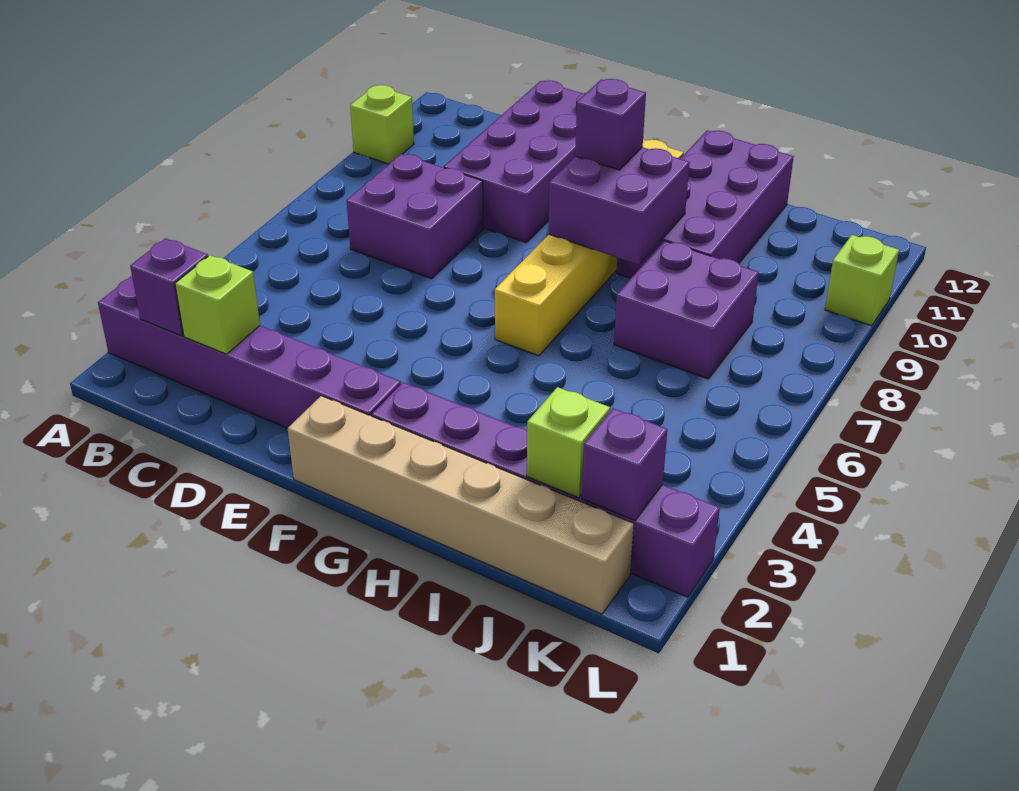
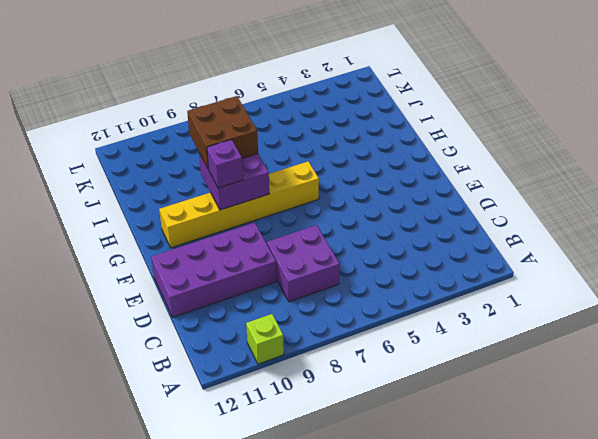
brown brick H8:I9 level 3 -> none
none -> purple brick A2:F2 level 1
none -> tan brick F1:K1 level 1
none -> purple brick G2:L2 level 1

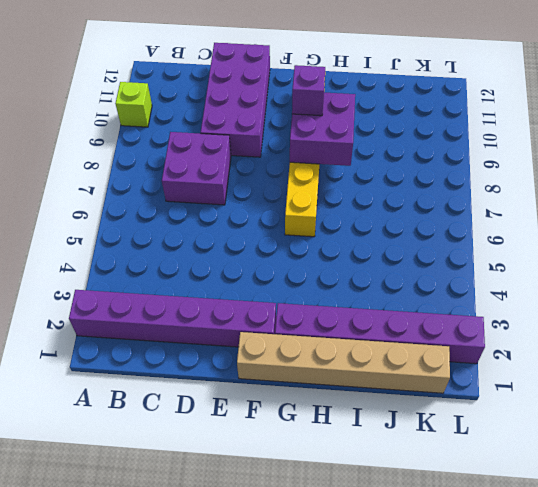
none -> purple brick H9:I12 level 1
none -> purple brick I7:J8 level 1
none -> lime brick L10 level 1

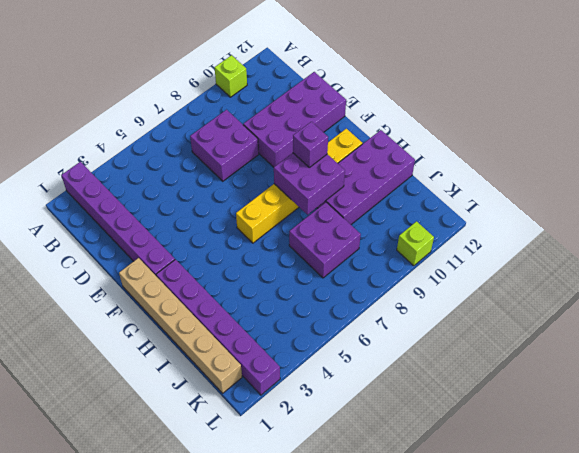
none -> purple brick B2 level 2
none -> lime brick C2 level 2
none -> lime brick J2 level 2

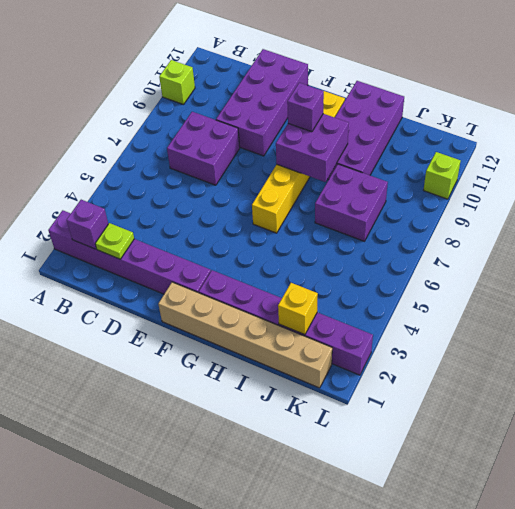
lime plate C2 level 2 -> lime brick C2 level 2
yellow brick J2 level 2 -> lime brick J2 level 2
none -> purple brick K2 level 2

